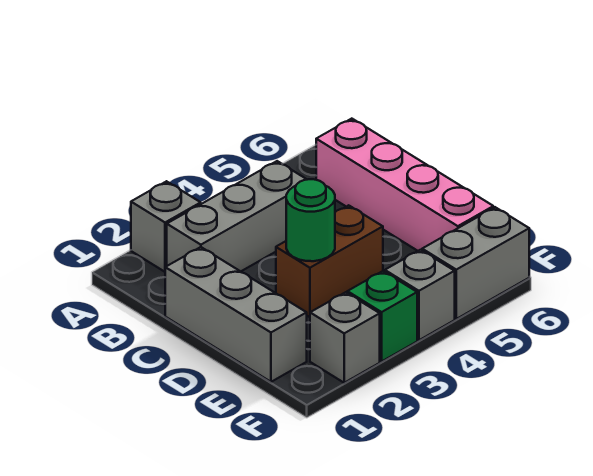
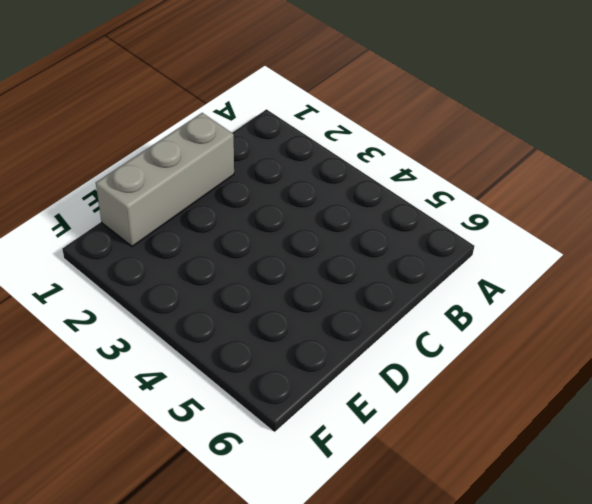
none -> grey brick A2 level 1
none -> grey brick B2:B4 level 1

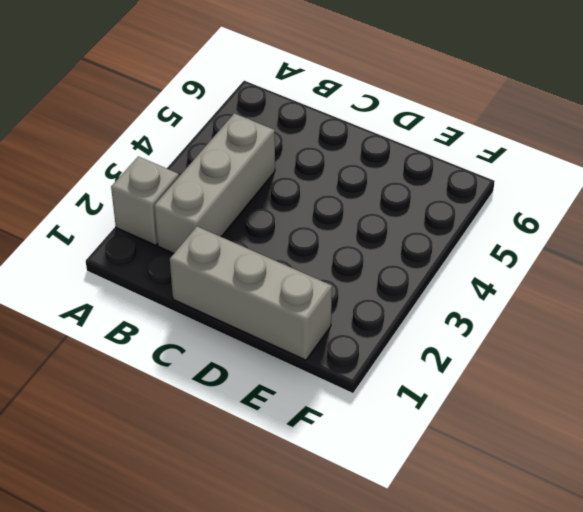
none -> pink brick B6:E6 level 1
none -> brown brick D3:D4 level 1

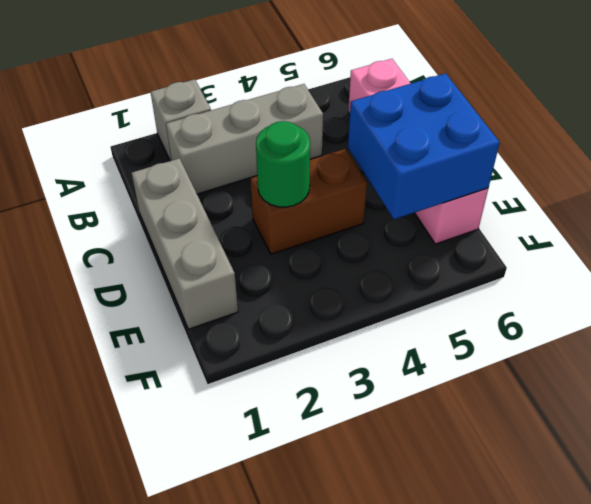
blue brick D5:E6 level 2 -> none
none -> grey brick F2 level 1
none -> green brick F3 level 1

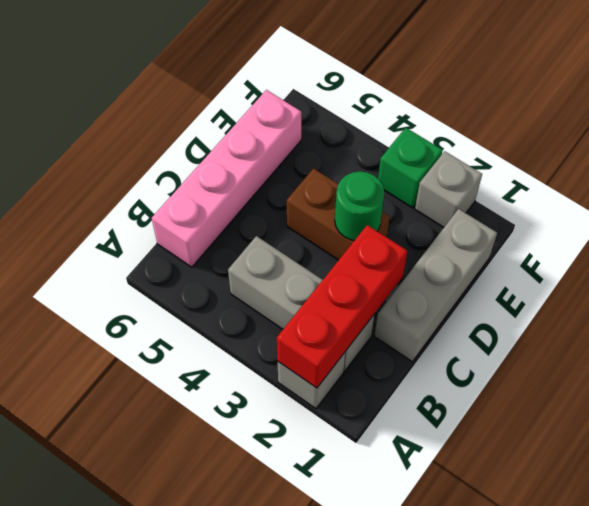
red brick A2:C2 level 2 -> none
none -> grey brick F4 level 1
none -> grey brick F5:F6 level 1

